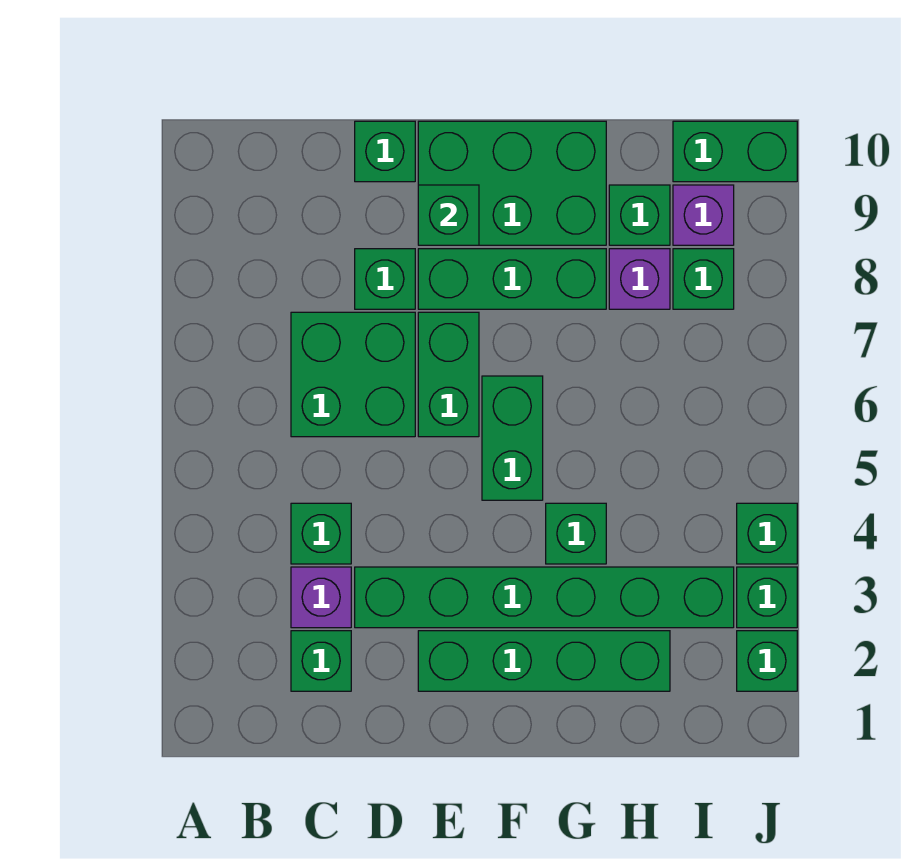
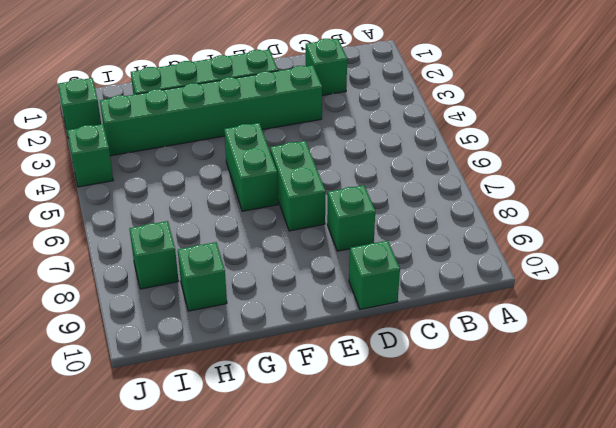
none -> purple brick C3 level 1
none -> green brick C4 level 1
none -> green brick C6:D7 level 1

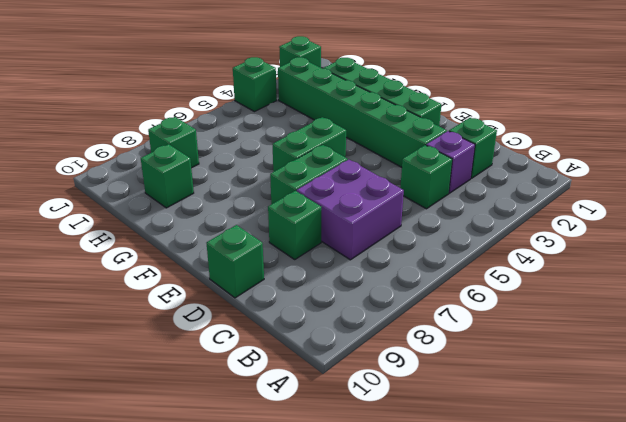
purple brick C6:D7 level 1 -> green brick C6:D7 level 1
none -> green brick E8:G8 level 1
none -> green brick E9:G10 level 1
none -> green brick G4 level 1

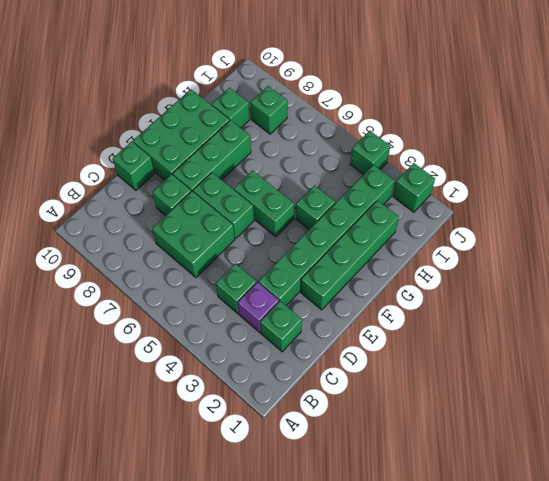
none -> purple brick H8 level 1
none -> purple brick I9 level 1
none -> green brick I10:J10 level 1

